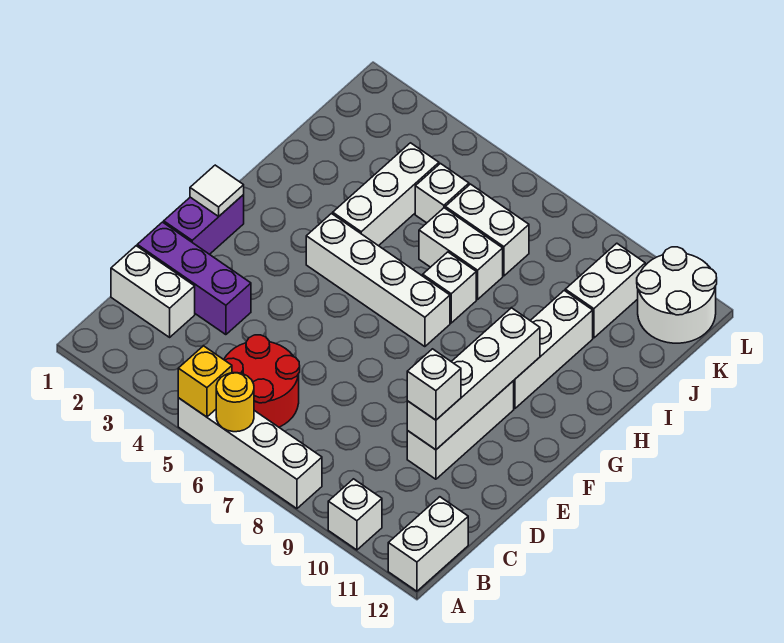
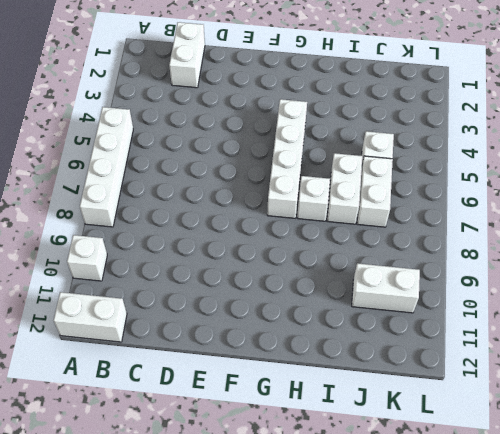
none -> red round brick B5:C6 level 1
none -> purple brick D1:D3 level 1
none -> white brick D10:F10 level 1

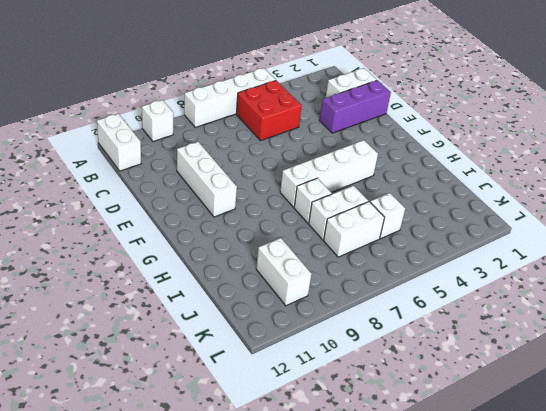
red brick B5:C6 level 1 -> red round brick B5:C6 level 1
none -> purple brick E1:F1 level 1
none -> white brick G10:I10 level 1
none -> white brick H4:J4 level 1

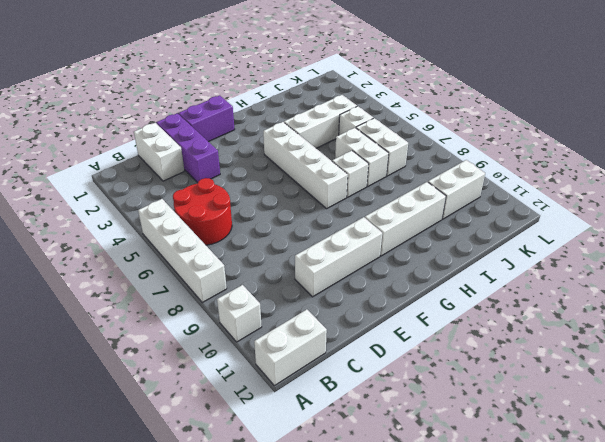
none -> white round brick K11:L12 level 1
none -> yellow brick A5 level 2
none -> yellow round brick A6 level 2

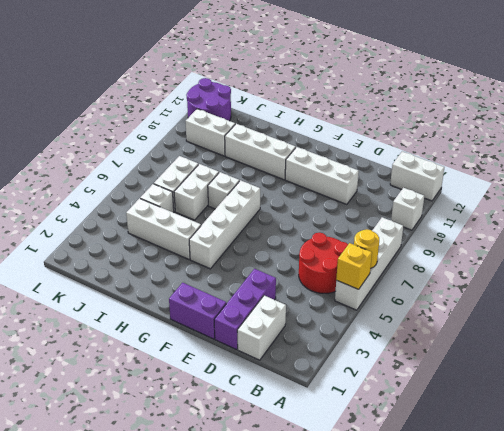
purple round brick K11:L12 level 1 -> white round brick K11:L12 level 1
none -> white brick D10:G10 level 2
none -> white tile F1 level 2
none -> white brick D10 level 3

